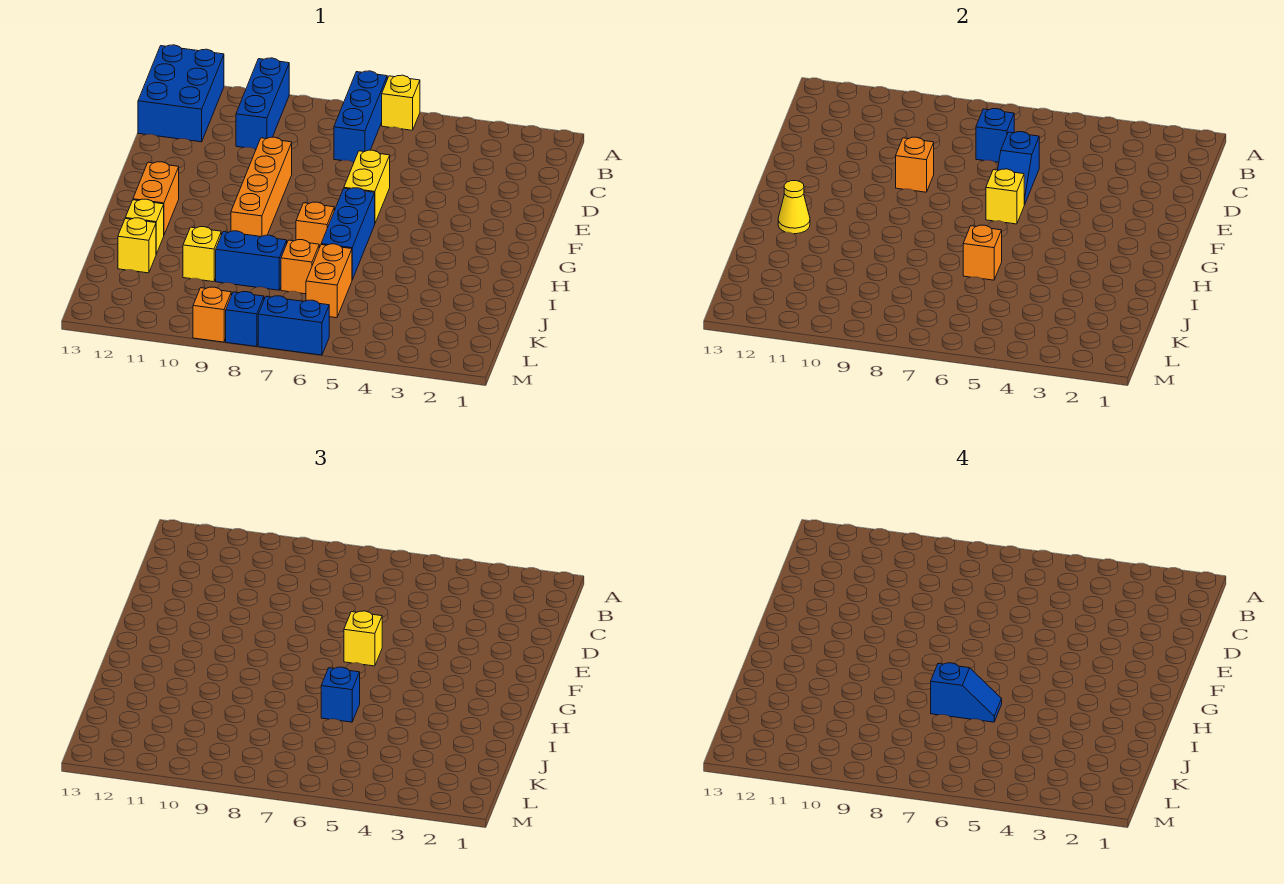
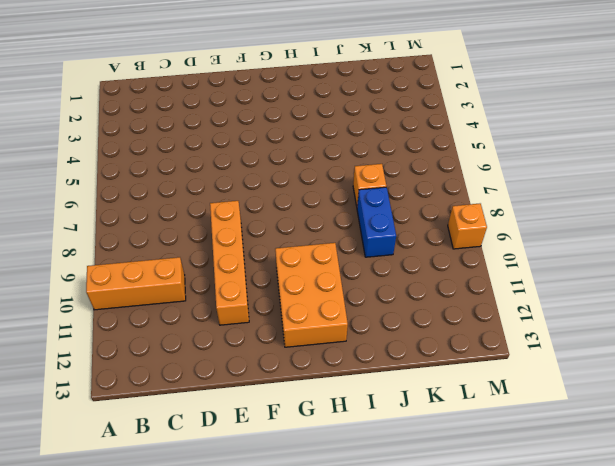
orange brick A10:C10 level 1 -> blue brick A10:C10 level 1
orange brick E8:E11 level 1 -> orange brick E9:H9 level 1
orange brick G10:H12 level 1 -> orange brick G12:H12 level 1
none -> yellow brick A6 level 1
none -> blue brick A7:C7 level 1
none -> blue brick A12:C13 level 1

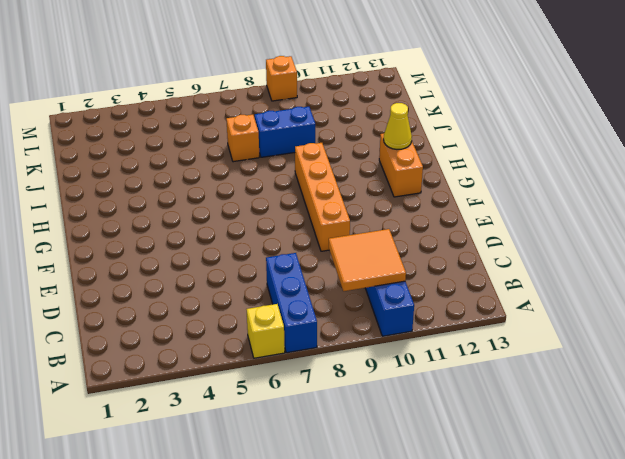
orange tile B9:C10 level 2 -> none
none -> blue brick A12:C13 level 1
none -> yellow brick E6:F6 level 1
none -> blue brick G6:I6 level 1

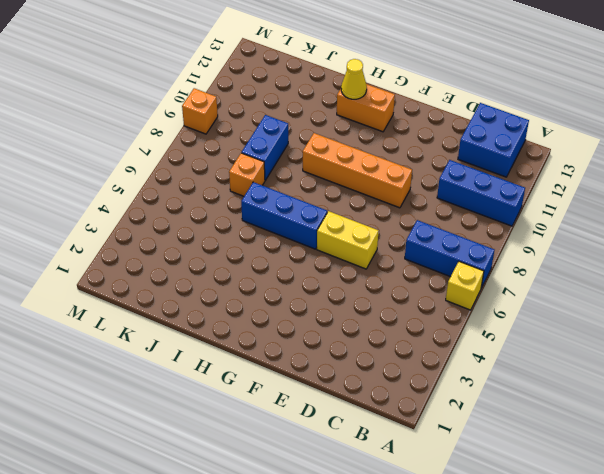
blue brick B12:C13 level 1 -> blue brick A12:C13 level 1
none -> orange brick H7 level 1
none -> yellow brick I12 level 1
none -> orange brick J6:K6 level 1

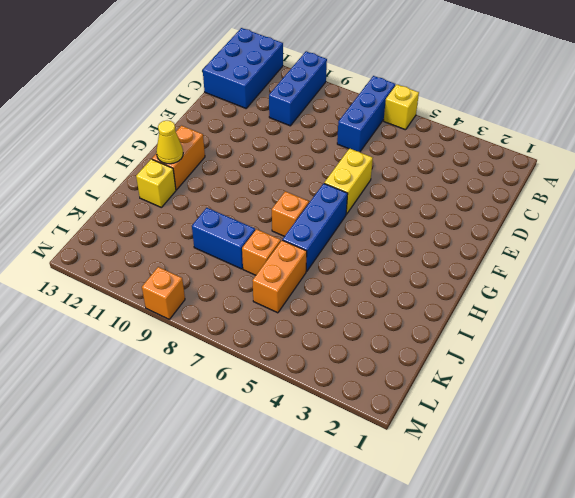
none -> orange brick E9:H9 level 1
none -> yellow brick J10 level 1
none -> yellow brick J12 level 1

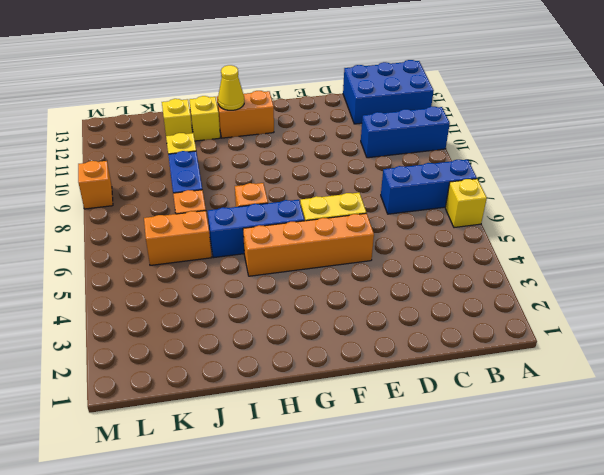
orange brick E5:H5 level 1 -> orange brick E9:H9 level 1
none -> blue brick M6:M7 level 1
none -> blue brick M8 level 1
none -> blue brick C7 level 2

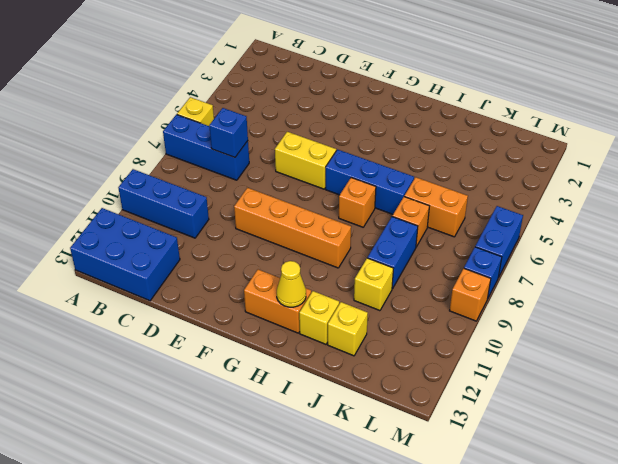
none -> blue slope D6:E6 level 2 top D
none -> orange brick E9 level 2
none -> yellow brick F6 level 2

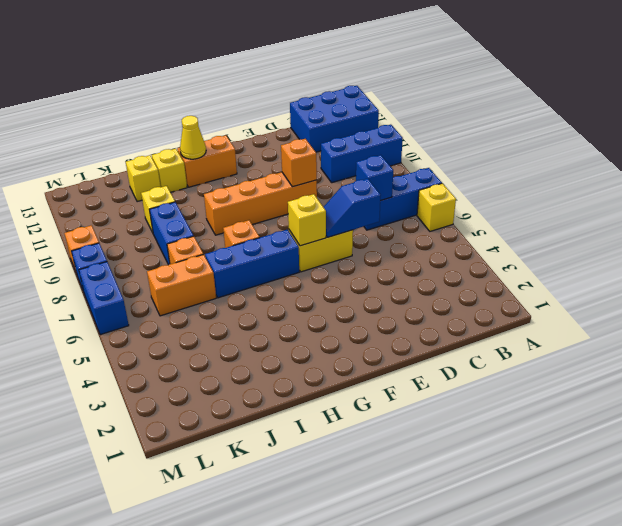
none -> orange brick I6 level 2
none -> yellow brick F6 level 3
none -> blue brick I6 level 3

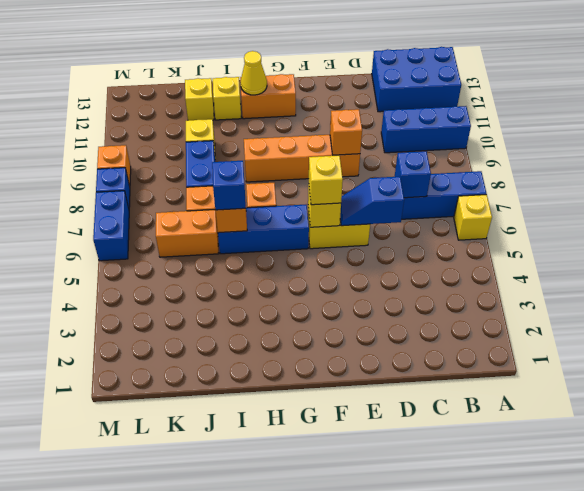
none -> blue slope I6:I7 level 4 top 7

